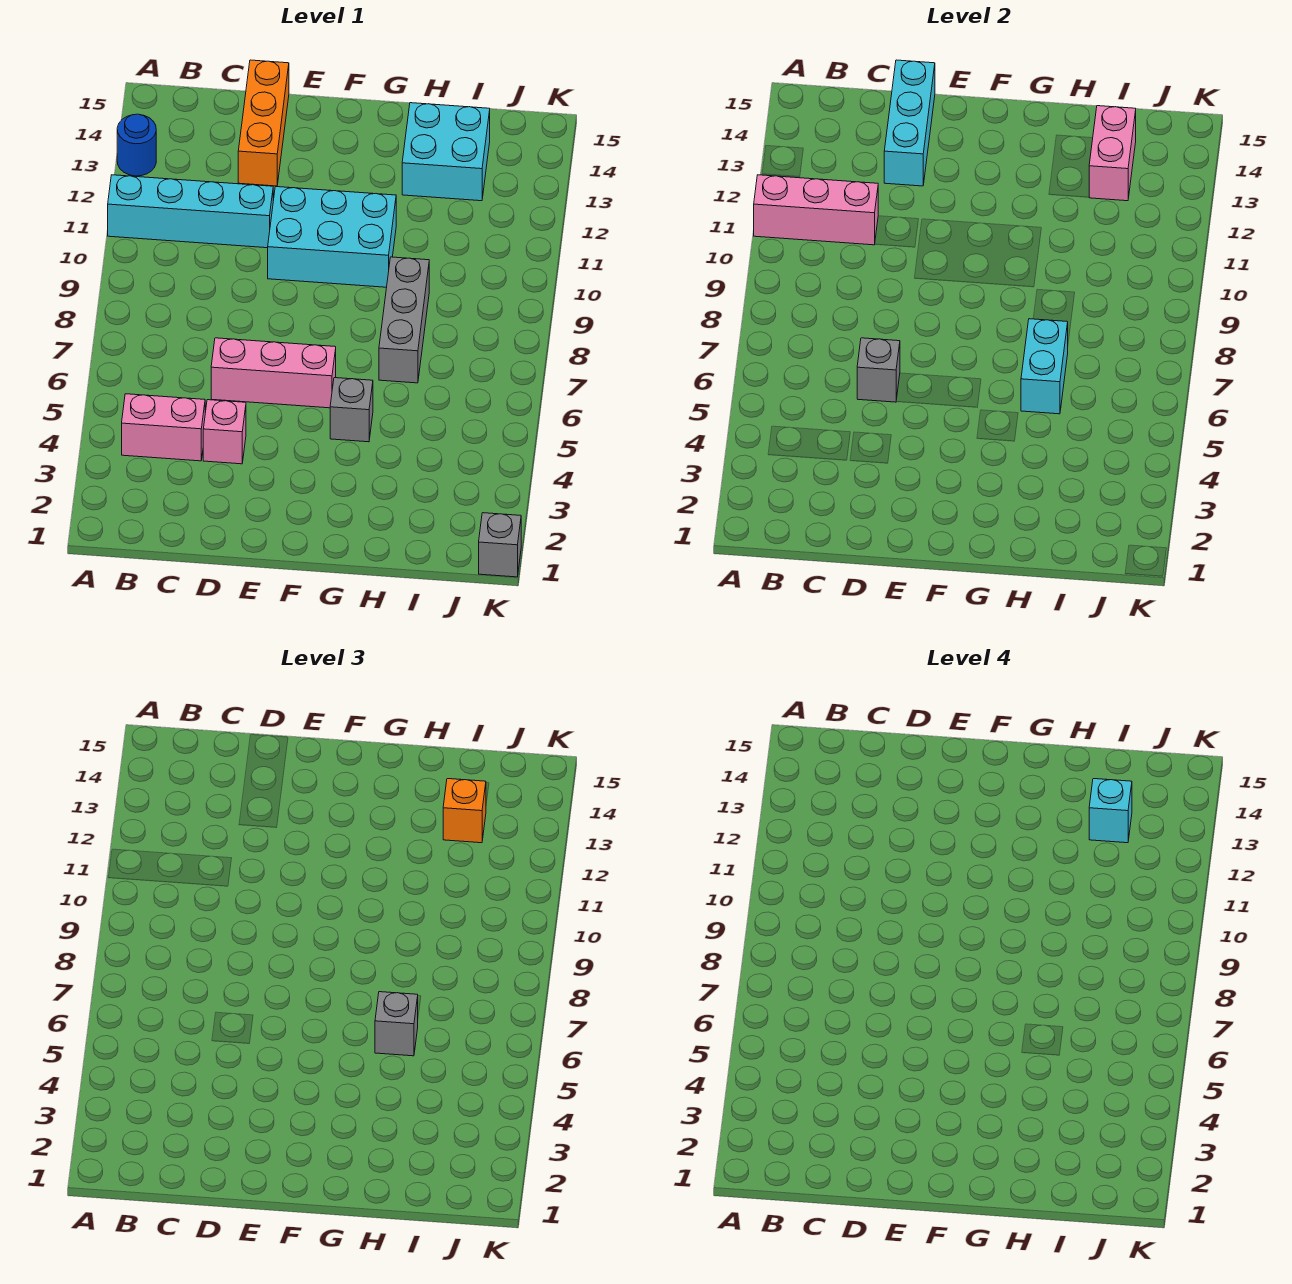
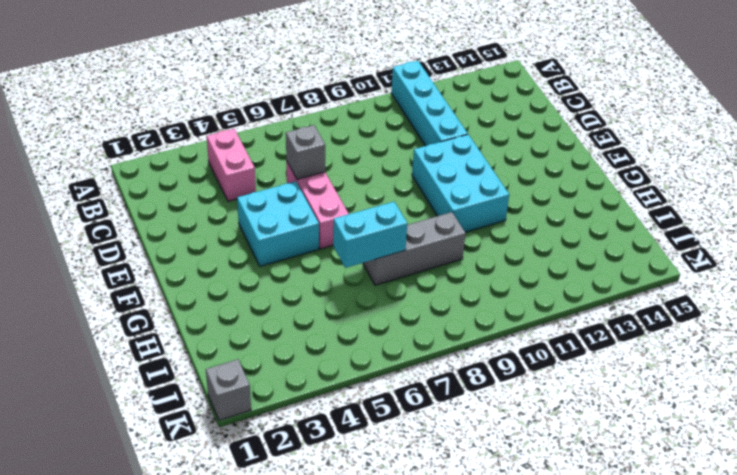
cyan brick E4:F5 level 1 -> cyan brick H13:I14 level 1
none -> blue round brick A13 level 1
none -> pink brick D4 level 1
none -> orange brick D13:D15 level 1

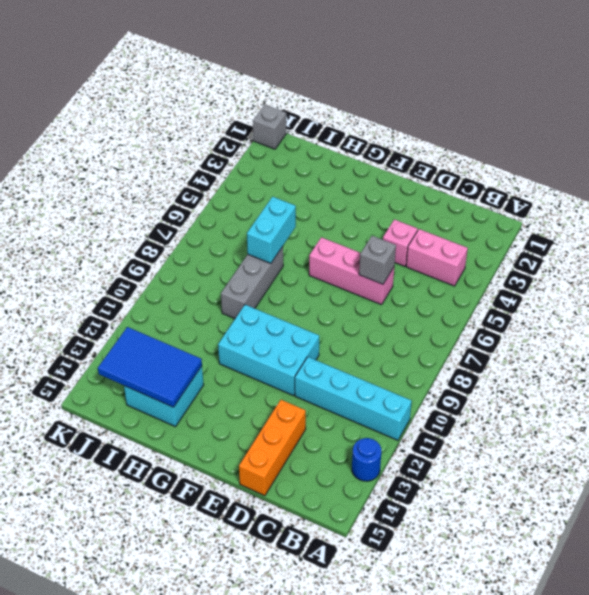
blue tile H13:J14 level 2 -> pink brick I13:I14 level 2
none -> grey brick G5 level 1
none -> pink brick A11:C11 level 2
none -> cyan brick D13:D15 level 2

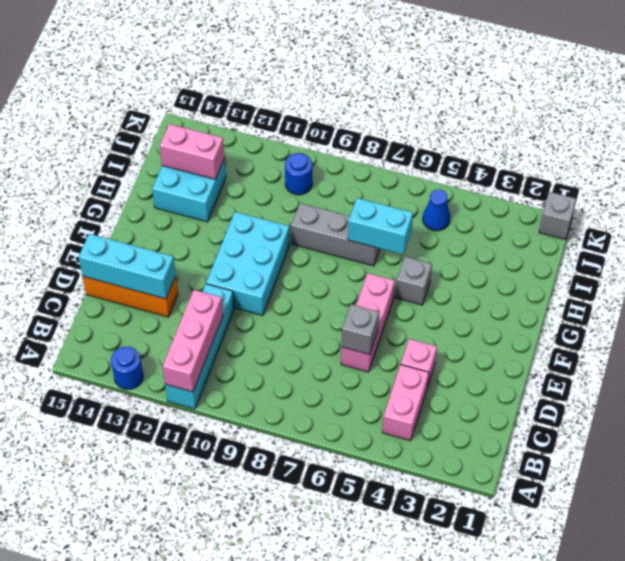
blue cone J5 level 1 -> none
blue round brick J10 level 1 -> none
none -> grey brick H6 level 3
none -> orange brick I13 level 3
none -> cyan brick I13 level 4

